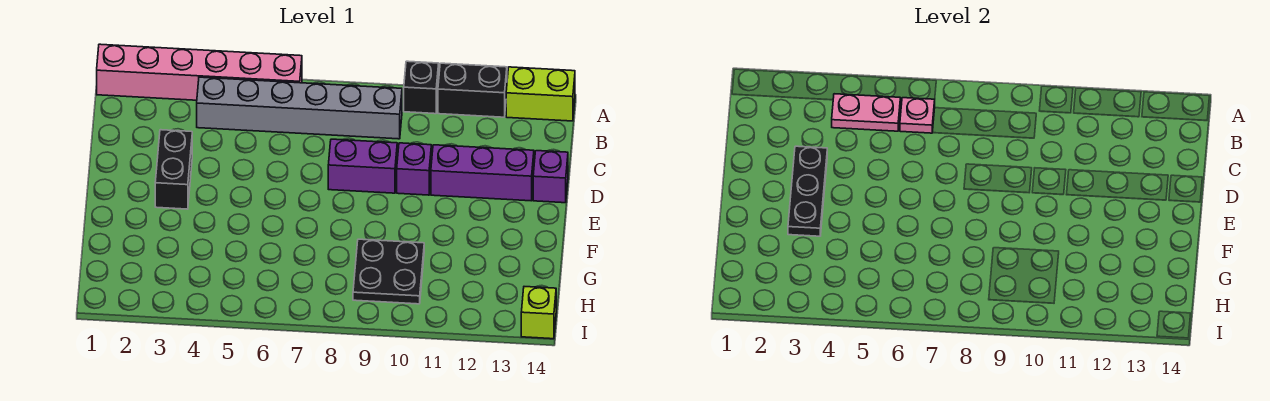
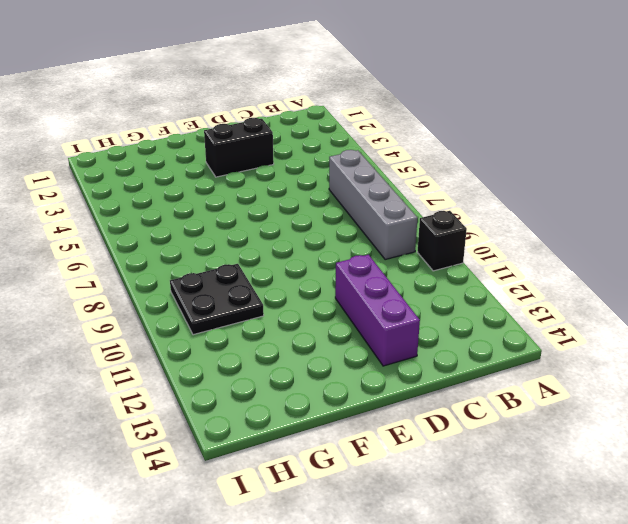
grey brick B6:B9 level 1 -> grey brick B4:B9 level 1
none -> pink brick A1:A6 level 1
none -> black brick A11:A12 level 1
none -> lime brick A13:A14 level 1

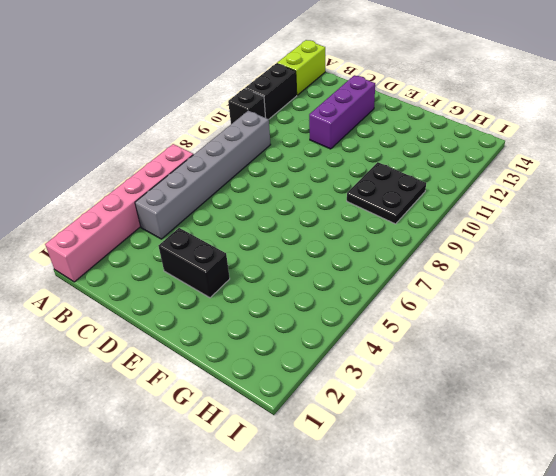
none -> purple brick D8:D9 level 1
none -> purple brick D10 level 1
none -> purple brick D14 level 1

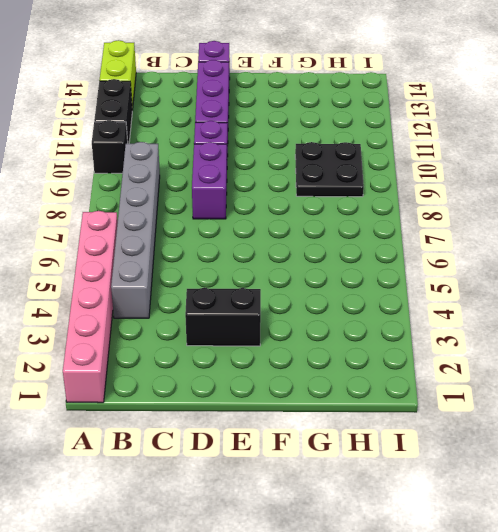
none -> lime brick I14 level 1
none -> pink plate B4:B5 level 2
none -> pink plate B6 level 2

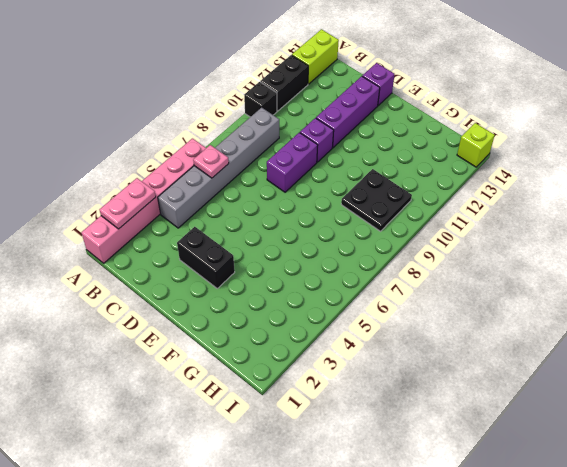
pink plate A2:A3 level 2 -> pink plate B4:B5 level 2
none -> black plate D3:F3 level 2

